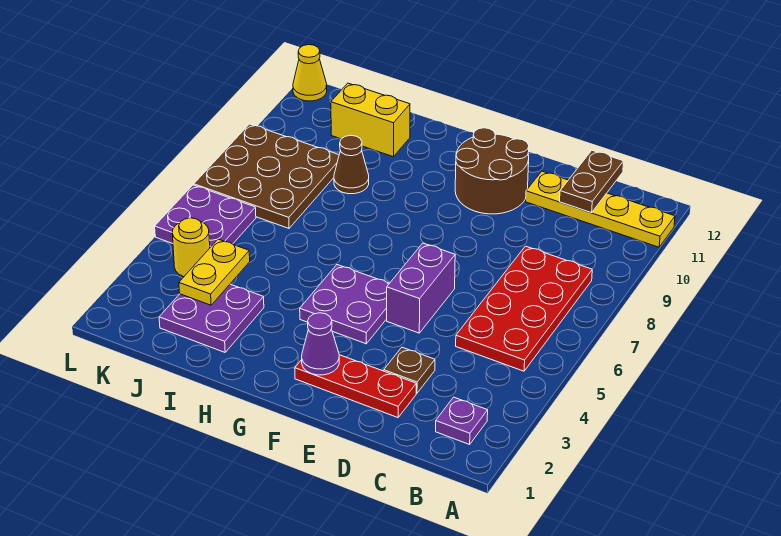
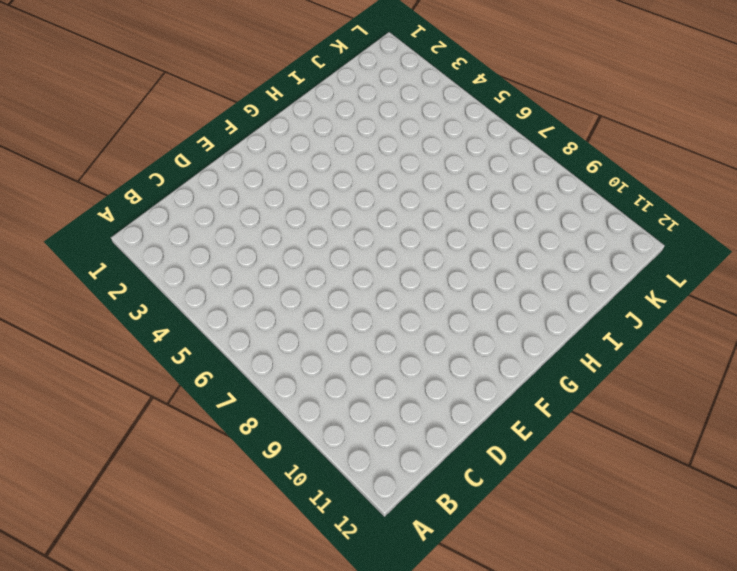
none -> yellow plate A11:D11 level 1
none -> purple plate B2 level 1
none -> red plate B5:C8 level 1

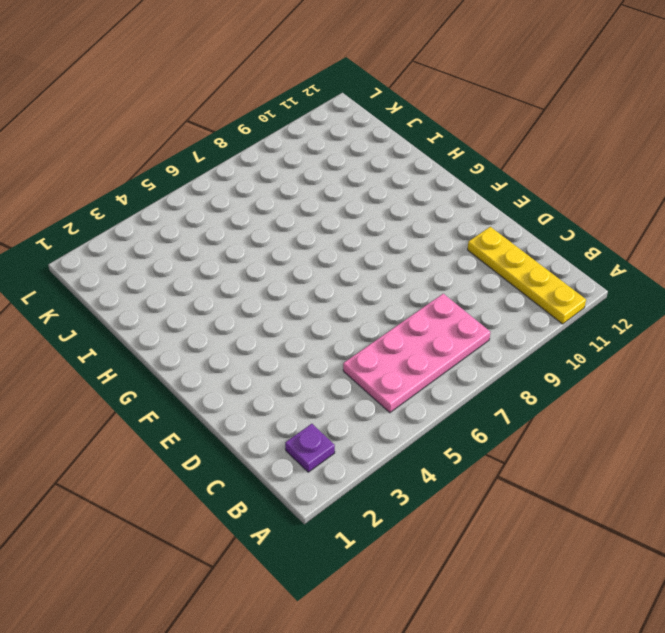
pink plate B5:C8 level 1 -> red plate B5:C8 level 1
none -> red plate D2:F2 level 1
none -> brown plate D3 level 1
none -> purple brick E5:E6 level 1

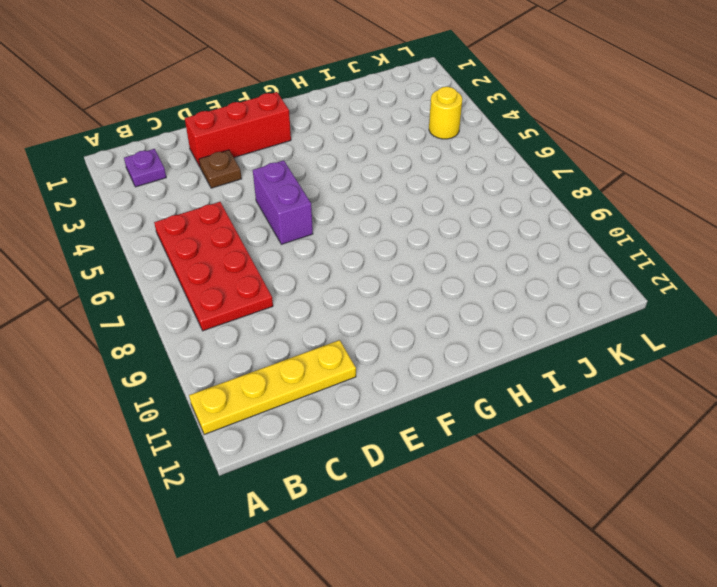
red brick D2:F2 level 1 -> red plate D2:F2 level 1
none -> brown round brick E10:F11 level 1
none -> purple plate F4:G5 level 1
none -> purple plate I2:J3 level 1

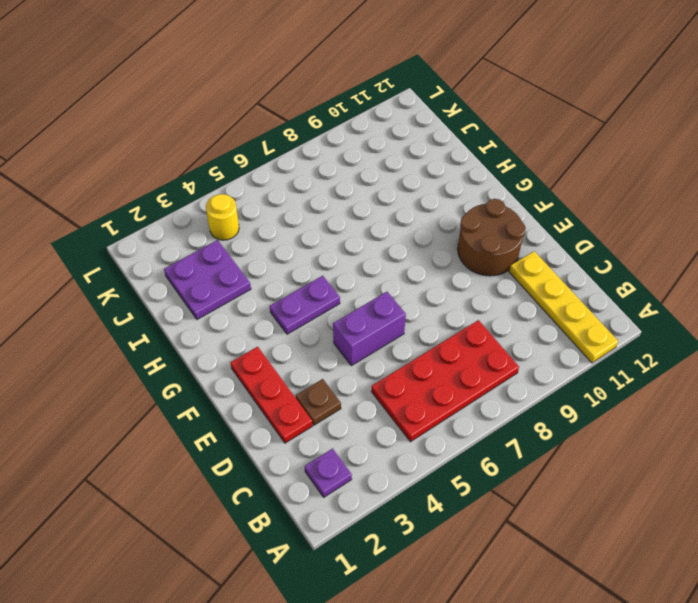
purple plate G4:G5 level 1 -> purple plate F4:G5 level 1
none -> brown cone I9 level 1
none -> yellow brick I11:J11 level 1
none -> brown plate J7:L9 level 1

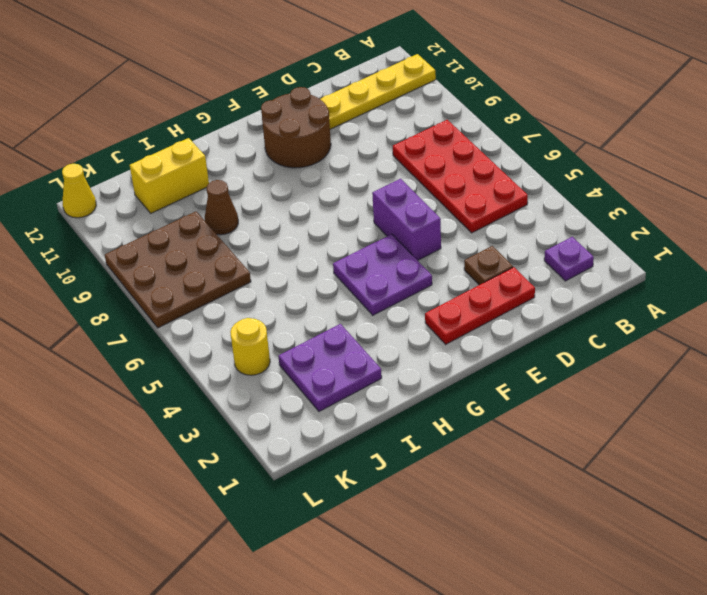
none -> purple plate K5:L6 level 1
none -> brown plate C11:C12 level 2
none -> purple cone F2 level 2

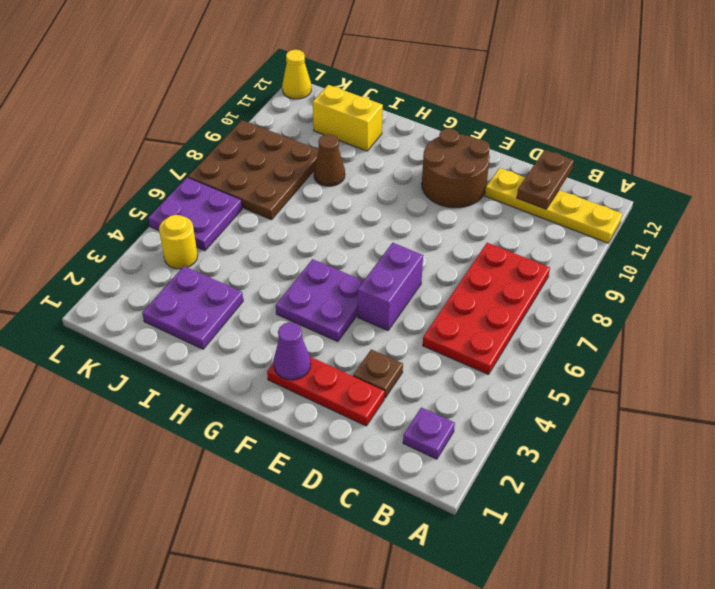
none -> yellow plate J3:J4 level 2

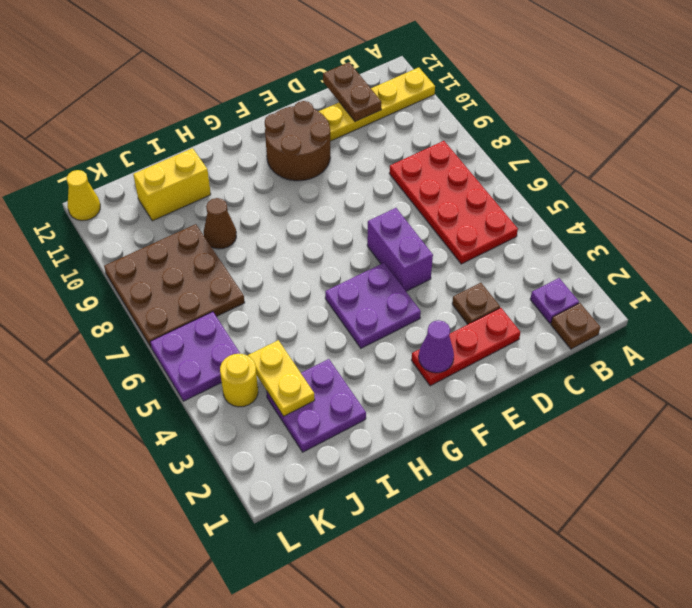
brown plate B1 level 1 -> none

